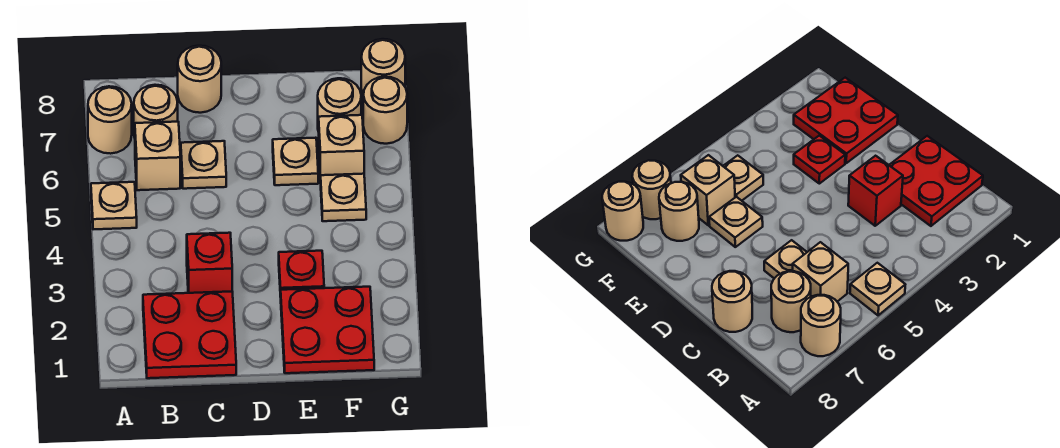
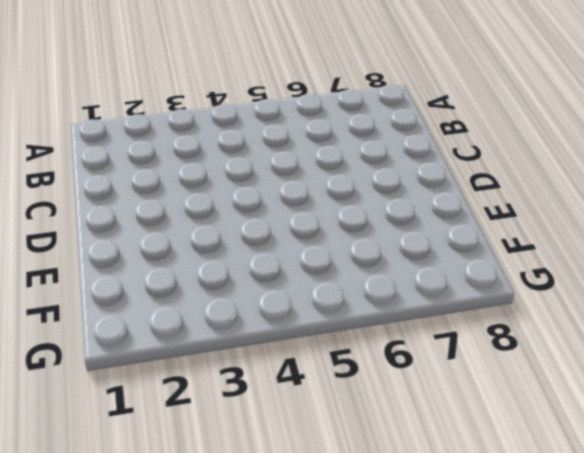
none -> tan plate A5 level 1
none -> tan round brick A7 level 1
none -> red plate B1:C2 level 1

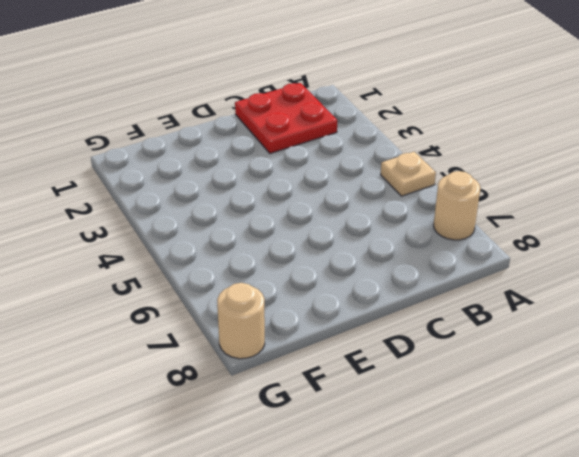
none -> tan brick B6 level 1
none -> tan round brick B7 level 1
none -> red brick C3 level 1

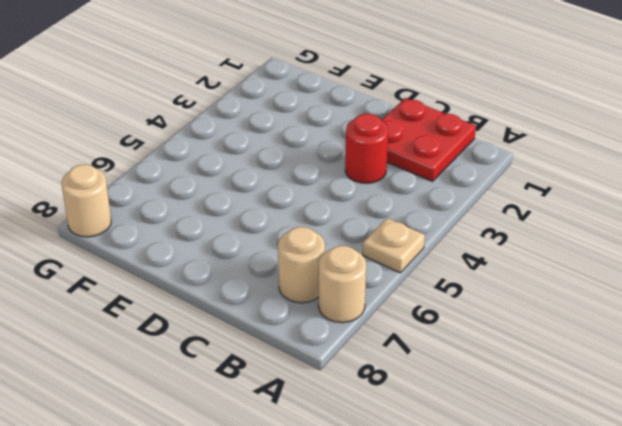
red round brick C3 level 1 -> red brick C3 level 1
none -> tan brick B6 level 1
none -> tan plate C6 level 1
none -> tan round brick C8 level 1

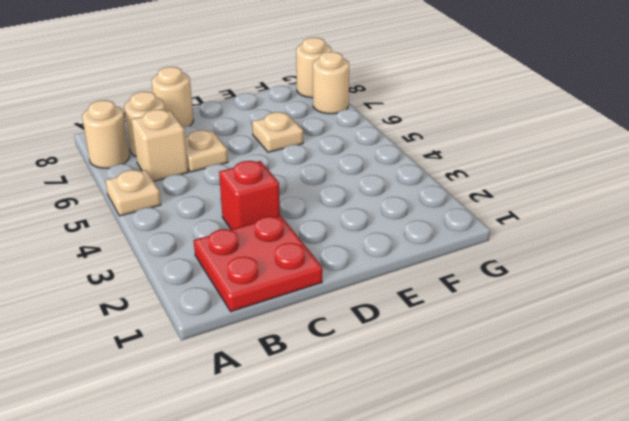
none -> red plate E1:F2 level 1
none -> red plate E3 level 1
none -> tan plate F5 level 1

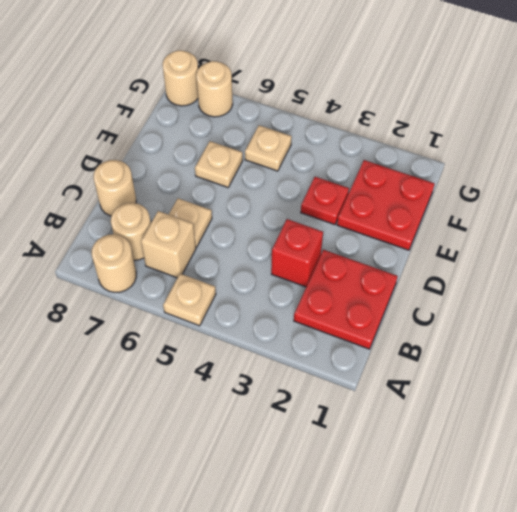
none -> tan brick F6 level 1
none -> tan round brick F7 level 1

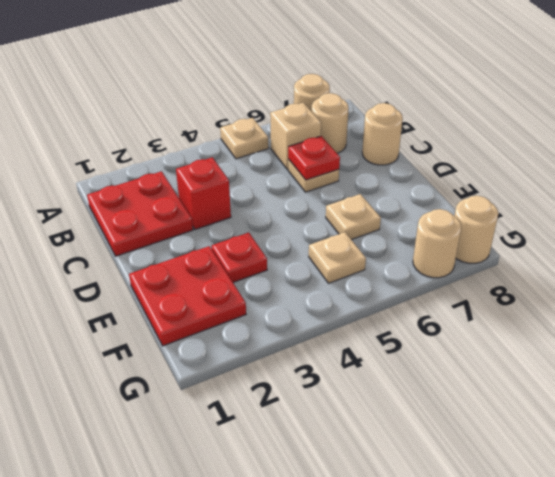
red plate C6 level 2 -> none
none -> tan brick F6 level 1
none -> tan round brick F7 level 1

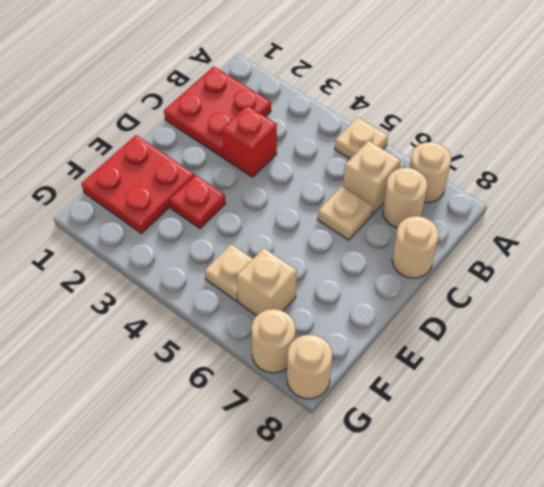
none -> tan plate E6 level 1
none -> tan round brick F7 level 1

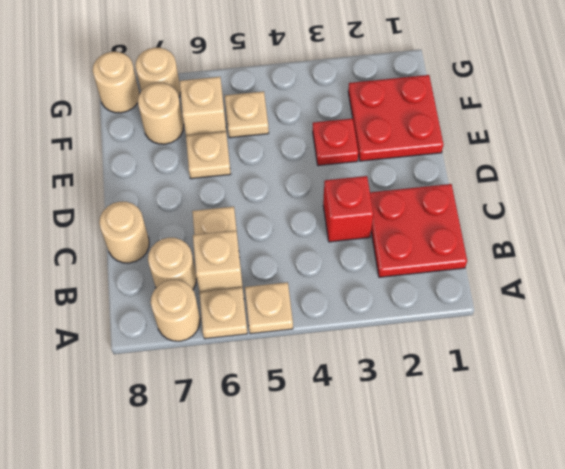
tan plate A6 level 1 -> none

